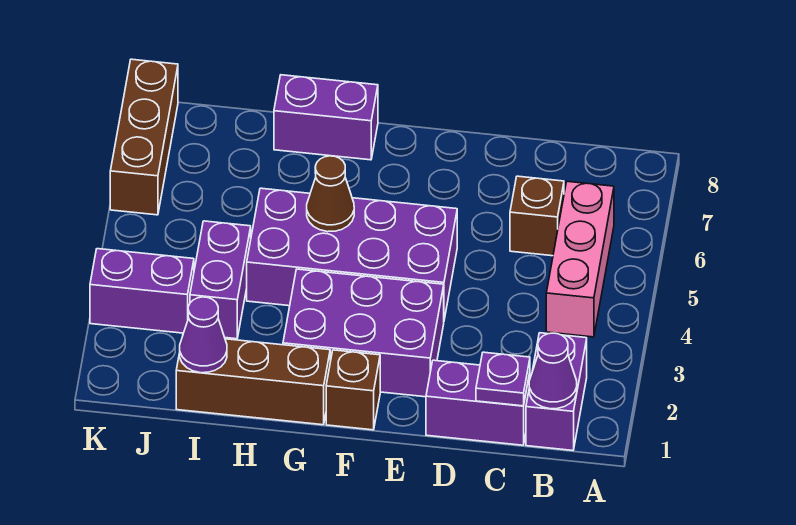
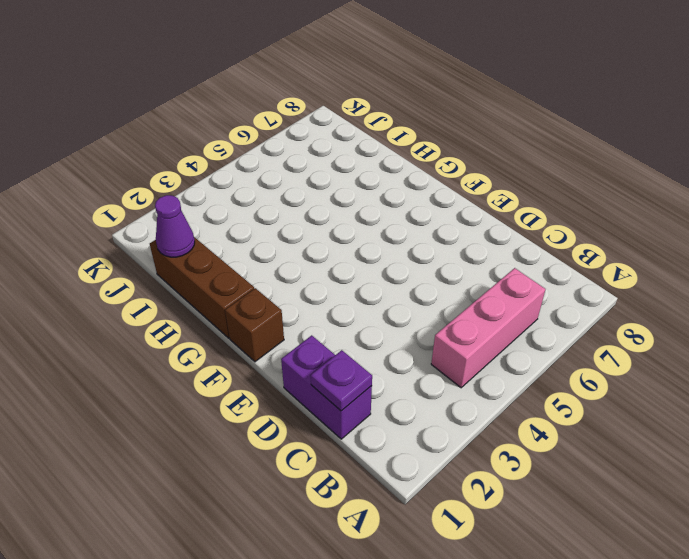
none -> purple brick B1:B2 level 1
none -> brown brick C6 level 1
none -> purple brick E2:G3 level 1

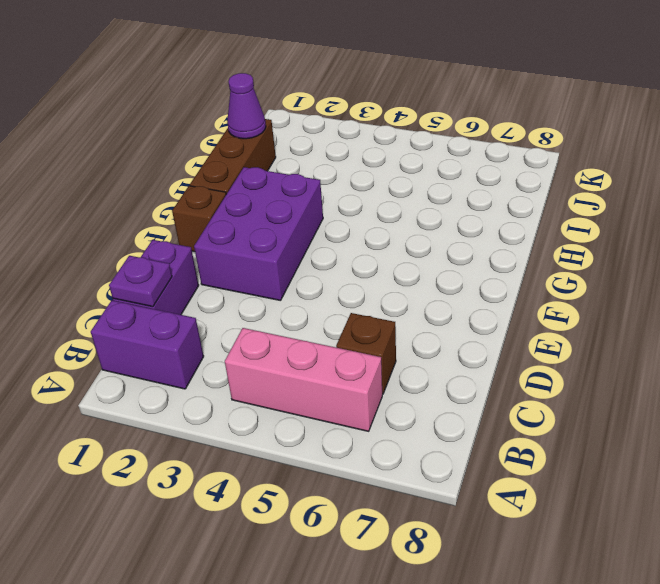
none -> purple brick E4:H5 level 1
none -> purple brick G8:H8 level 1
none -> purple brick I3:I4 level 1

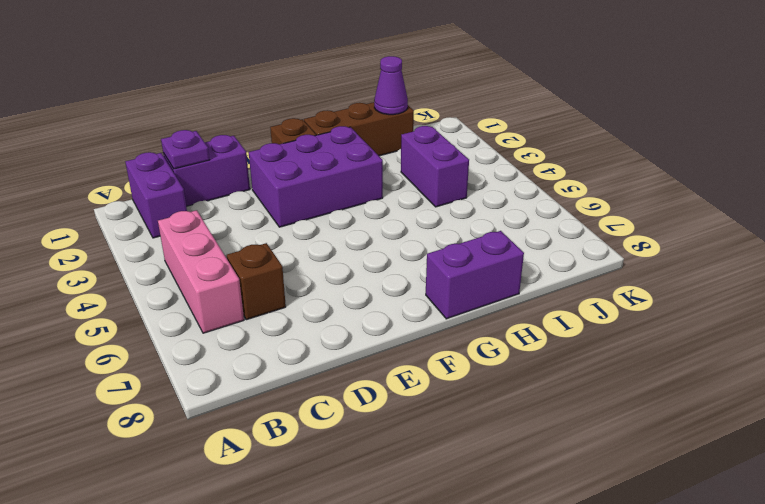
none -> purple brick E4:H5 level 1
none -> purple brick J3:K3 level 1
none -> brown brick K6:K8 level 1

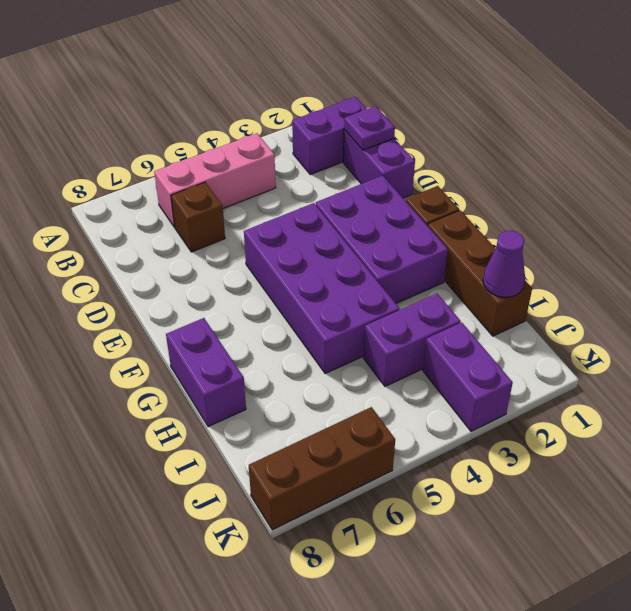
none -> purple cone B1 level 2
none -> brown cone G5 level 2

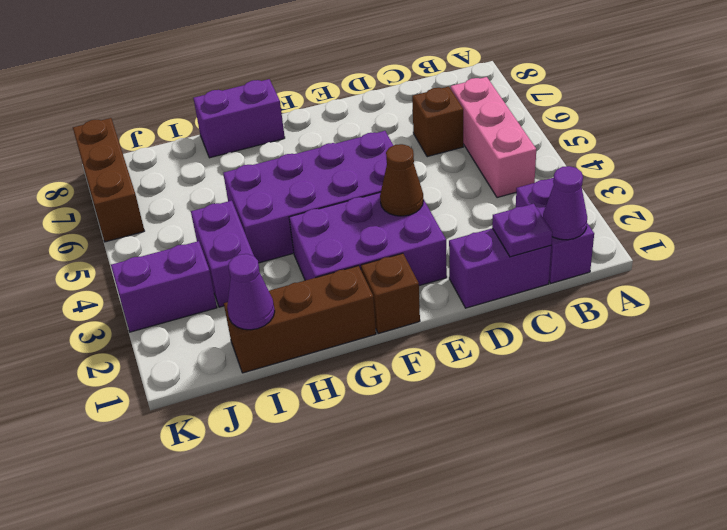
brown cone E3 level 2 -> brown cone G5 level 2

